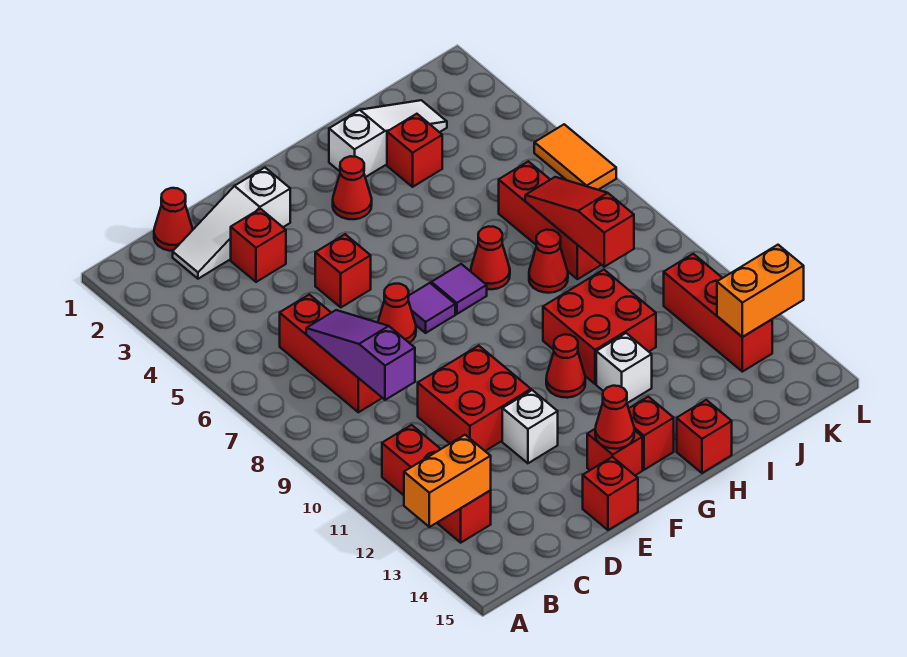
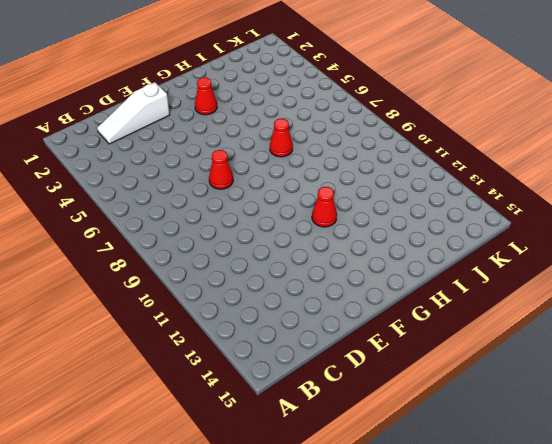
none -> red brick B11:B13 level 1
none -> red cone C1 level 1
none -> red brick C6:C8 level 1
none -> red brick D3 level 1

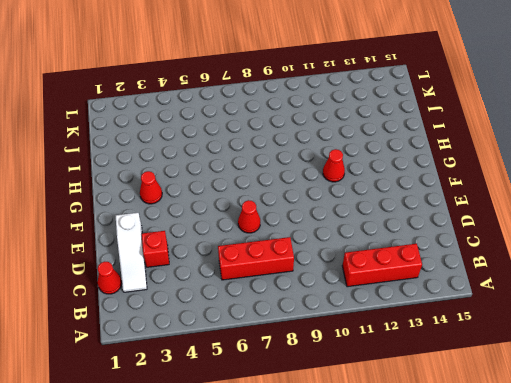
none -> red brick D10:E11 level 1
none -> red brick E5 level 1
none -> white brick E12 level 1
none -> red brick E15 level 1

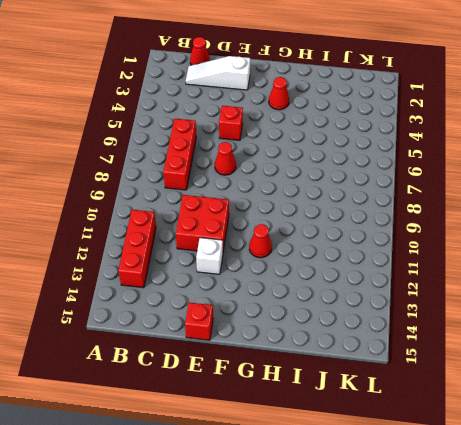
none -> red brick D3 level 1
none -> purple tile F7 level 1
none -> red brick F14 level 1
none -> purple tile G7 level 1

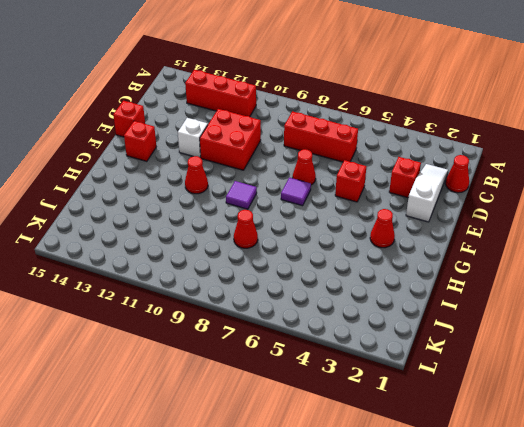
purple tile G9 level 1 -> purple tile G7 level 1
none -> red brick G14 level 1
none -> white slope H2:J2 level 1 top H
none -> red cone H7 level 1
none -> red brick H10:I11 level 1

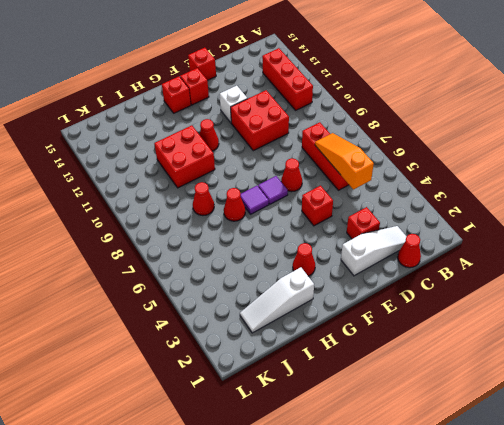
orange slope C5:C7 level 2 top 5 -> purple slope C7:C9 level 2 top 9
none -> white brick H12 level 1
none -> red brick H15 level 1
none -> red brick I3 level 1
none -> red brick J6:J8 level 1

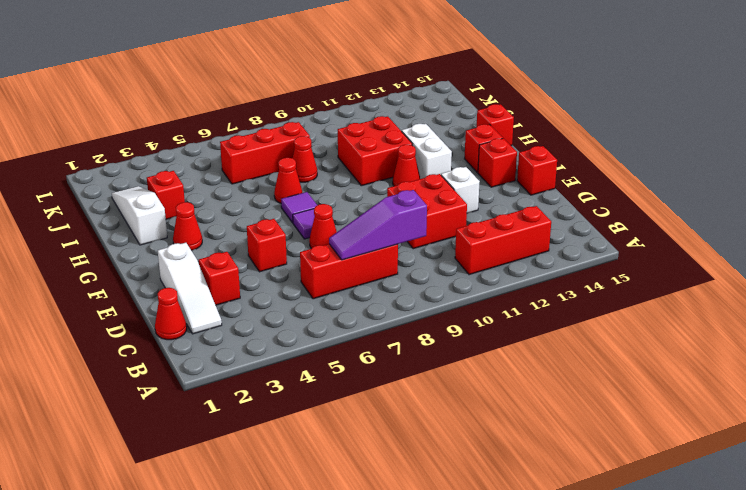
white brick G12:H12 level 1 -> white brick H12 level 1
none -> red brick K11:K13 level 1
none -> orange tile L5:L6 level 1
none -> orange brick A13:B13 level 2
none -> red cone F14 level 2

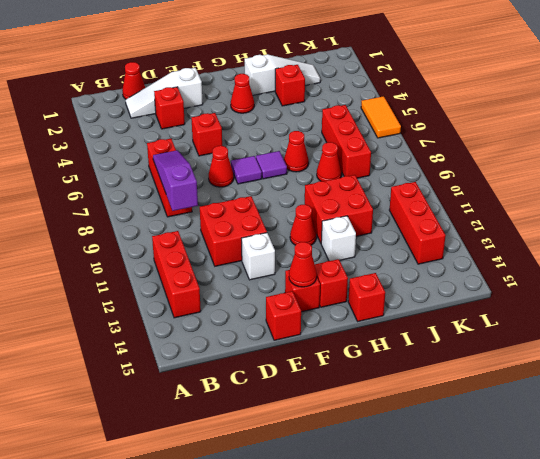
none -> orange brick A13:B13 level 2
none -> red slope J7:J9 level 2 top 9
none -> orange brick K13:L13 level 2

